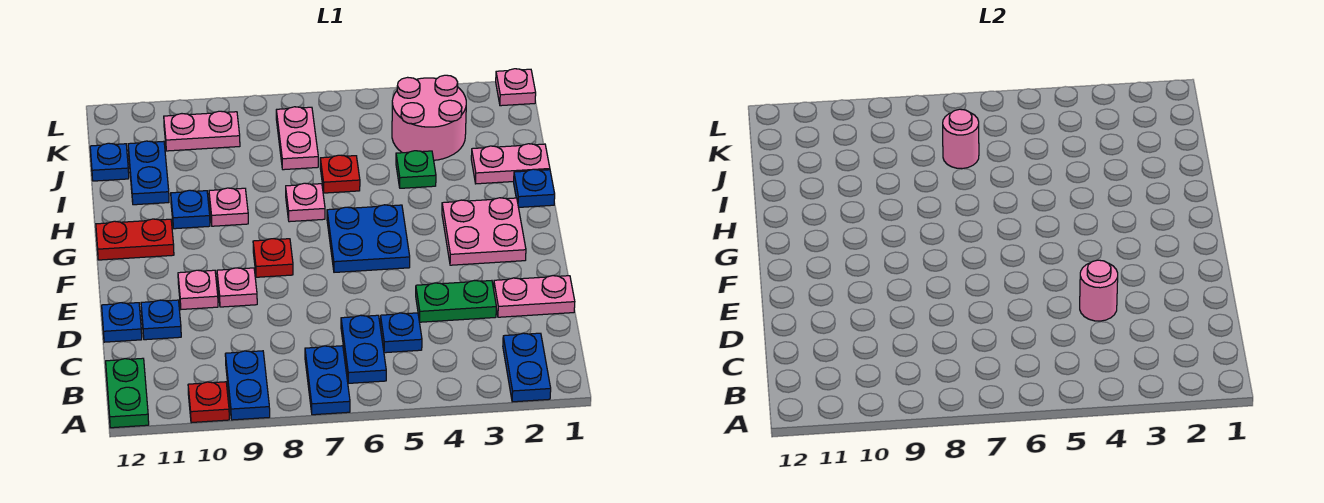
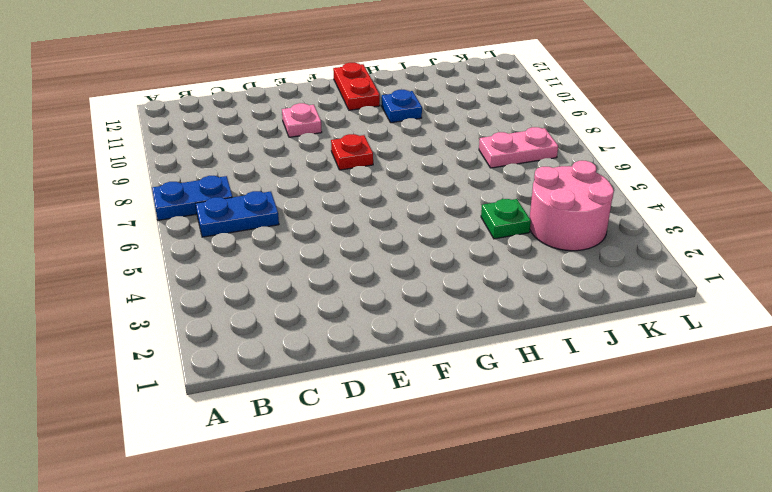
none -> blue plate A2:B2 level 1
none -> blue plate A9:B9 level 1
none -> red plate A10 level 1
none -> green plate A12:B12 level 1

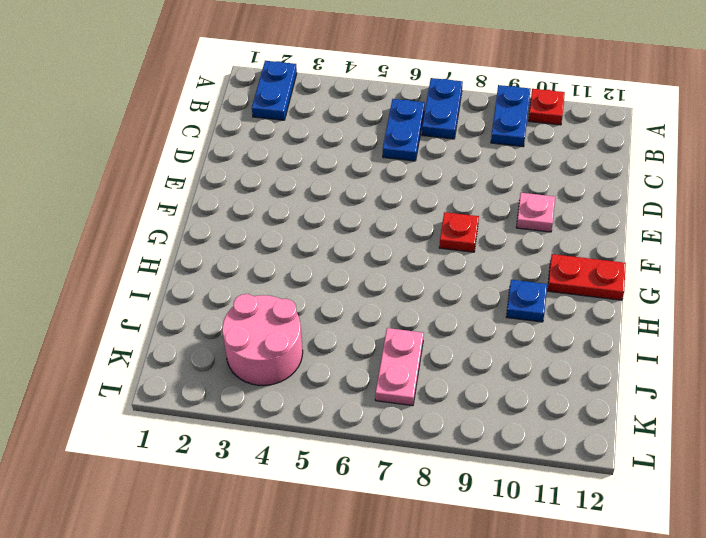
none -> green plate A12:B12 level 1
none -> blue plate C5 level 1
none -> pink plate D1:D2 level 1
none -> green plate D3:D4 level 1

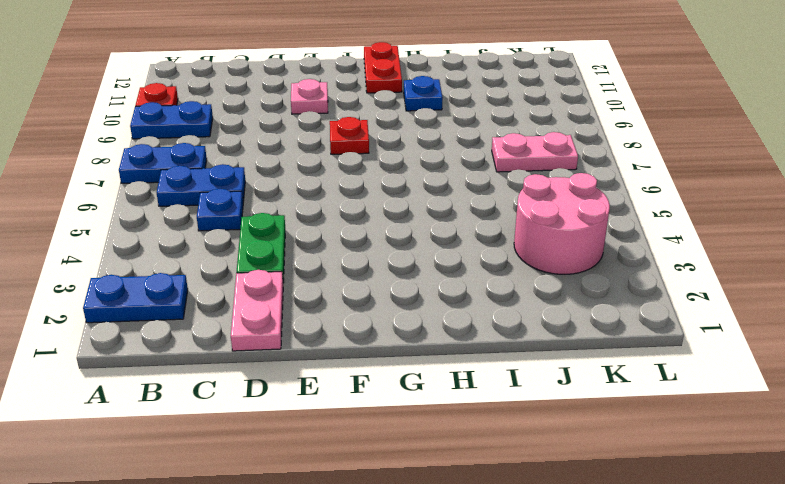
none -> green plate A12:B12 level 1
none -> blue plate D11 level 1
none -> blue plate D12 level 1
none -> pink plate E9 level 1

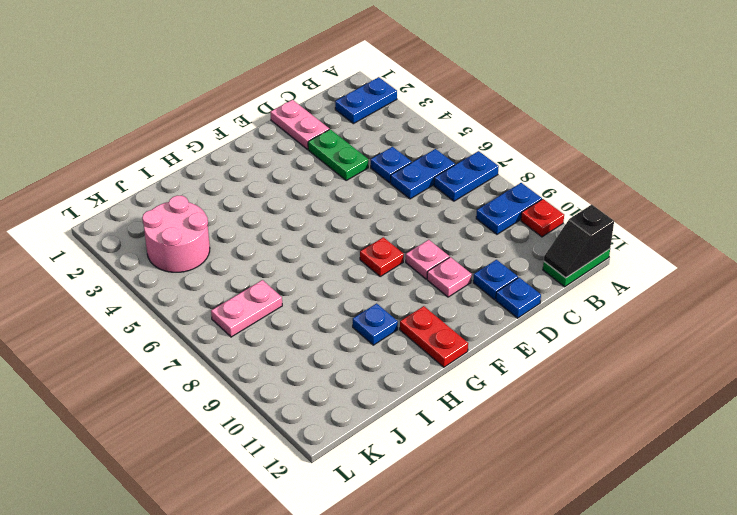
black slope A12:B12 level 2 top A -> none
none -> pink plate F2:G3 level 1
none -> blue plate F5:G6 level 1
none -> blue plate H1 level 1
none -> pink plate H7 level 1

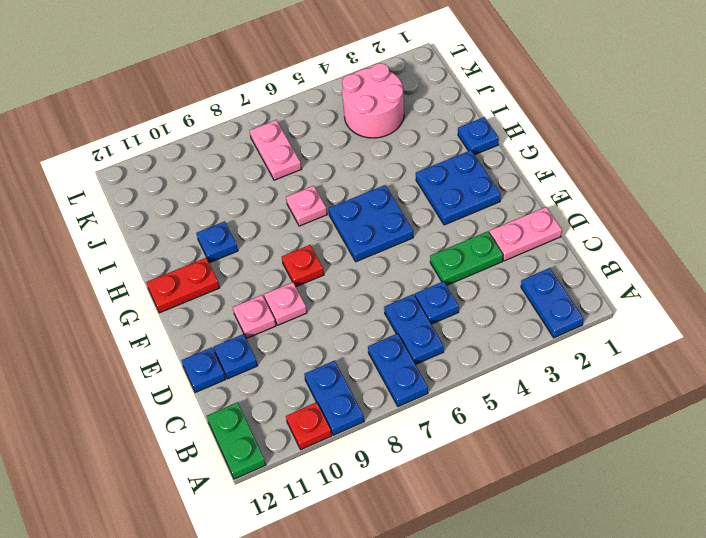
blue plate F2:G3 level 1 -> pink plate F2:G3 level 1
none -> pink plate H9 level 1
none -> pink plate I1:I2 level 1
none -> green plate I4 level 1
none -> red plate I6 level 1

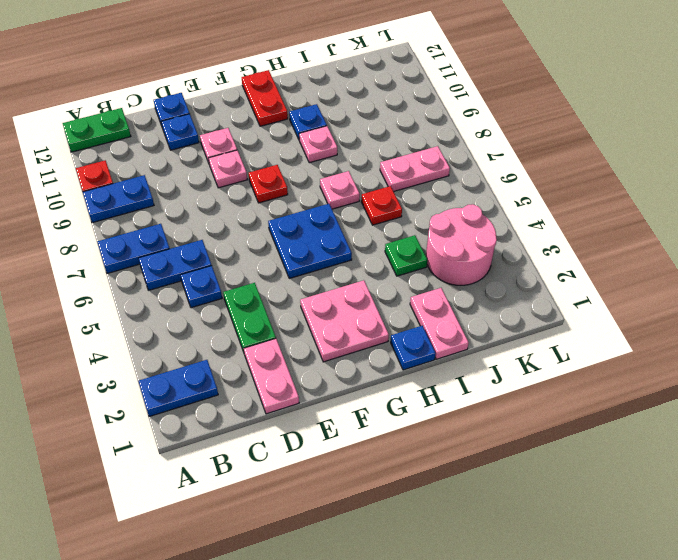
none -> blue plate I11:J11 level 1
none -> blue plate J12 level 1
none -> pink plate K9:K10 level 1
none -> pink plate L1 level 1

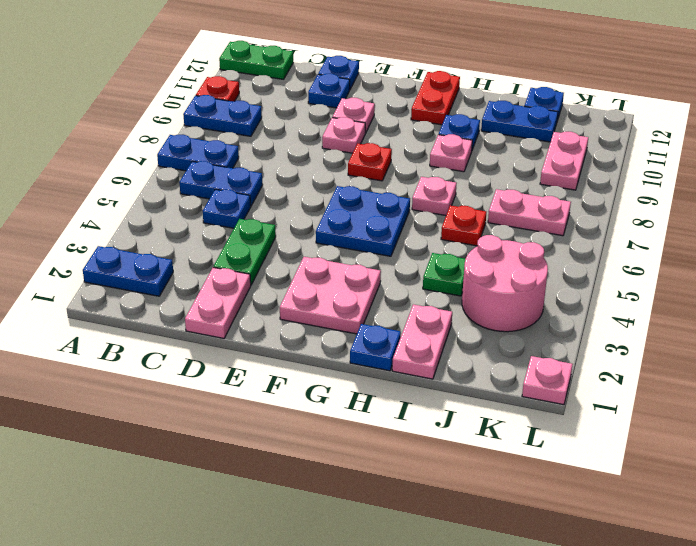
none -> pink round brick D4 level 2
none -> pink round brick J7 level 2

